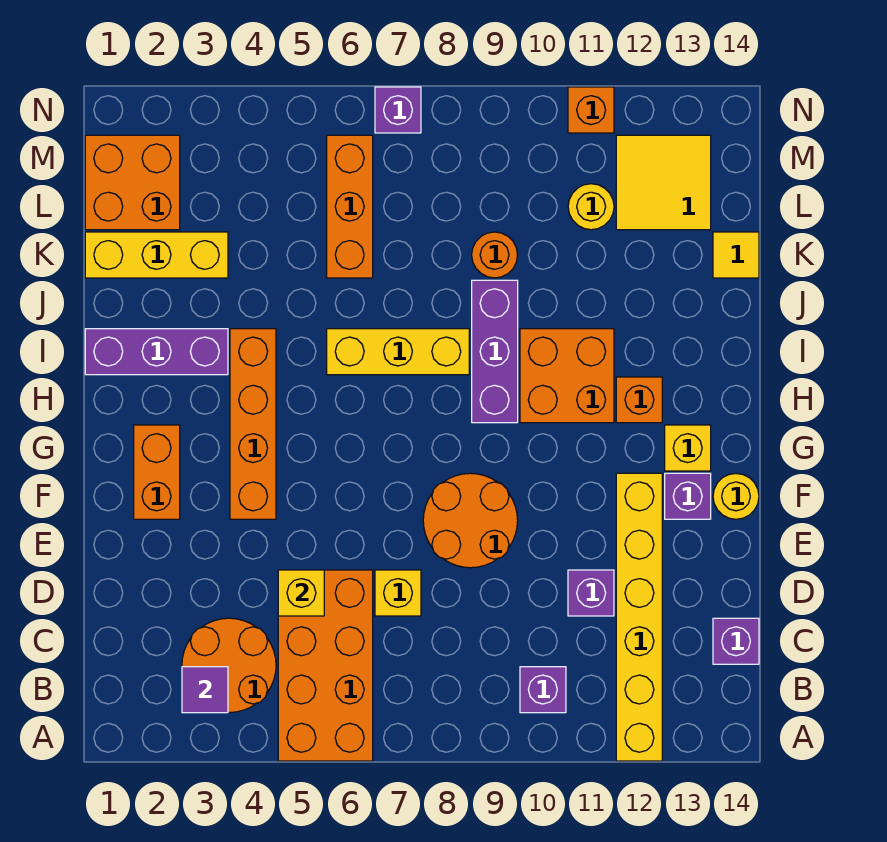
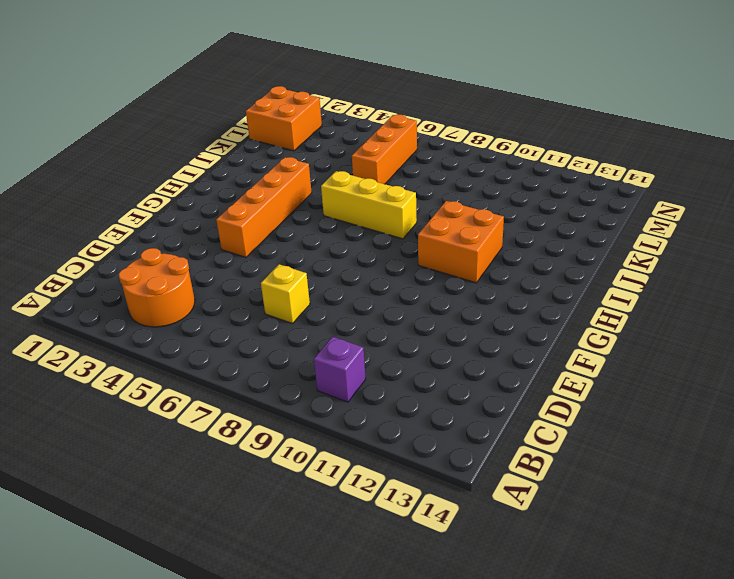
none -> orange brick A5:D6 level 1
none -> yellow brick A12:F12 level 1
none -> purple brick C14 level 1

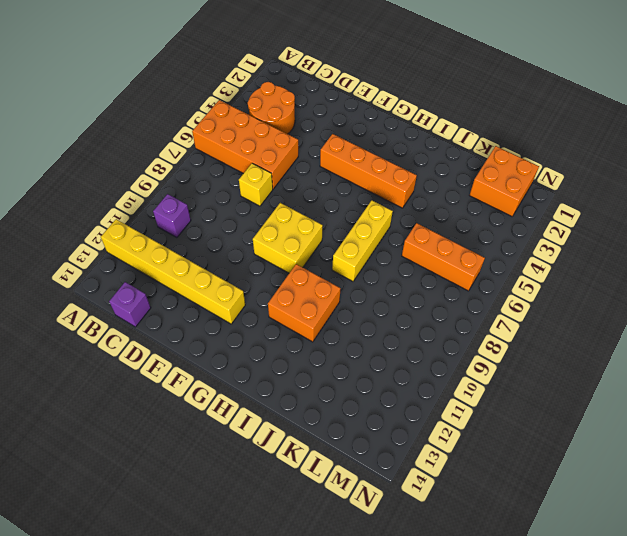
yellow brick F8:G9 level 1 -> orange round brick E8:F9 level 1
none -> purple brick D11 level 1
none -> orange brick F2:G2 level 1
none -> purple brick F13 level 1

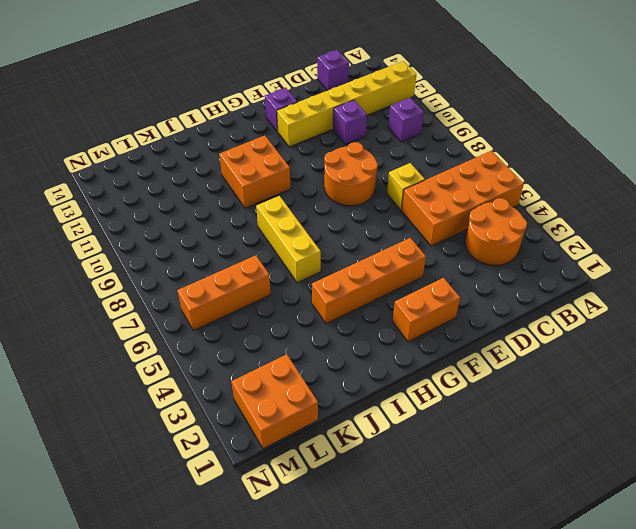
none -> yellow round brick F14 level 1
none -> yellow brick G13 level 1
none -> purple brick H9:J9 level 1

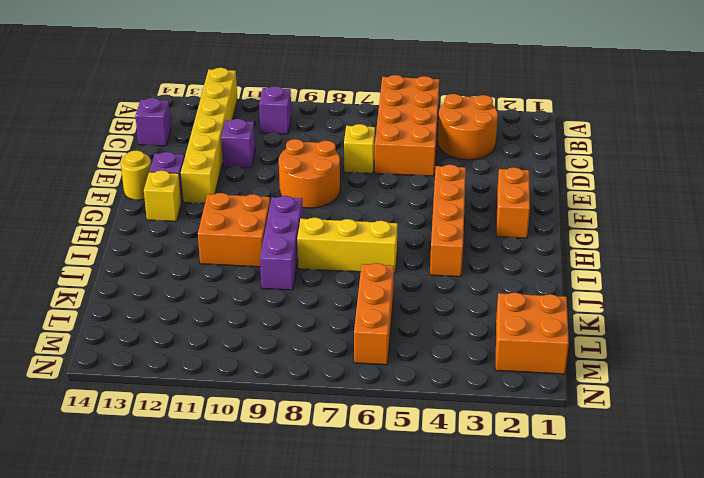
none -> orange brick H12 level 1
none -> purple brick I1:I3 level 1
none -> yellow brick K1:K3 level 1

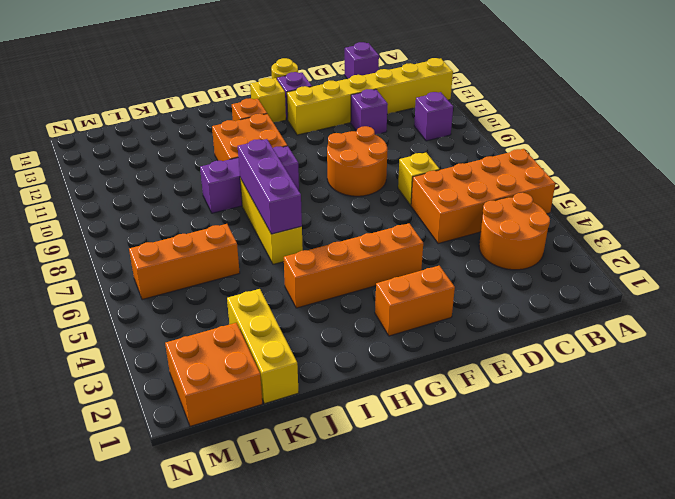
purple brick I6:I8 level 2 -> purple brick I1:I3 level 1
none -> orange round brick K9 level 1
none -> yellow tile K14 level 1
none -> yellow round brick L11 level 1

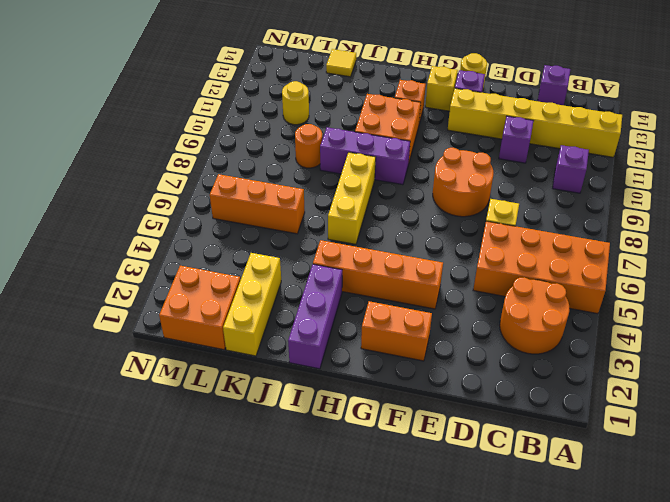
none -> yellow tile L12:M13 level 1
none -> purple brick N7 level 1
none -> orange brick N11 level 1

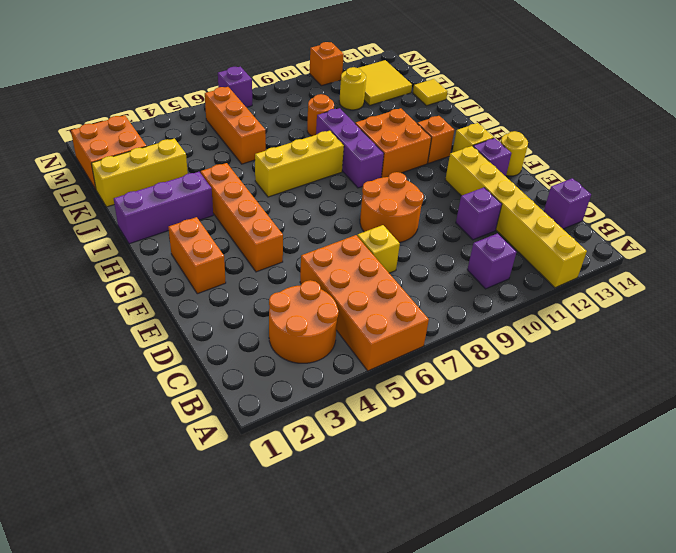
none -> purple tile B3 level 2
none -> yellow brick D5 level 2

